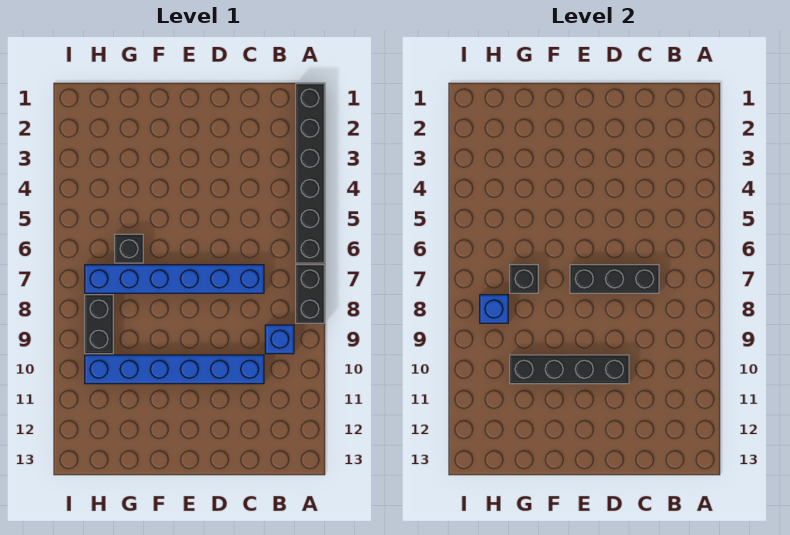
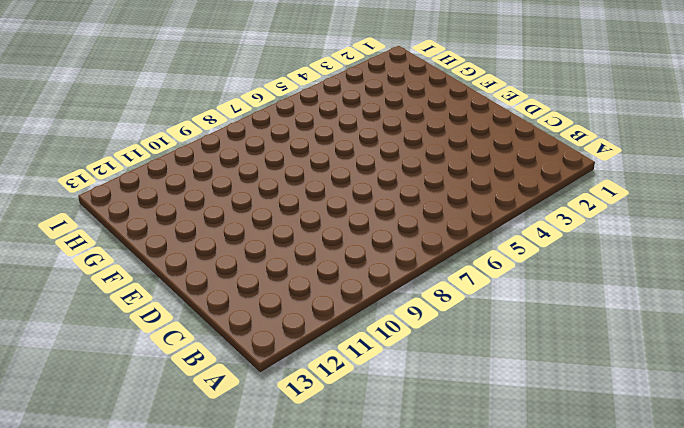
none -> black brick A1:A6 level 1
none -> black brick A7:A8 level 1

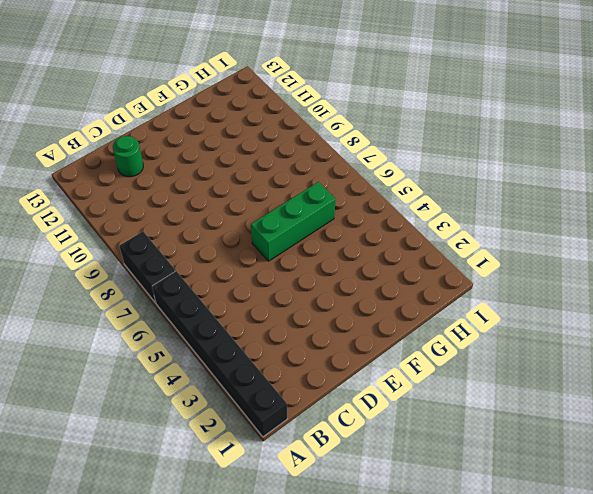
green round brick C12 level 1 -> none
green brick E6:G6 level 1 -> black brick G6 level 1
none -> blue brick B9 level 1
none -> blue brick C7:H7 level 1

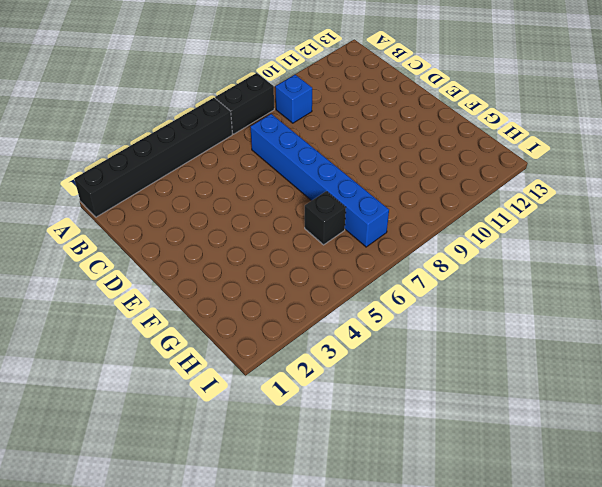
none -> blue brick C10:H10 level 1
none -> black brick H8:H9 level 1

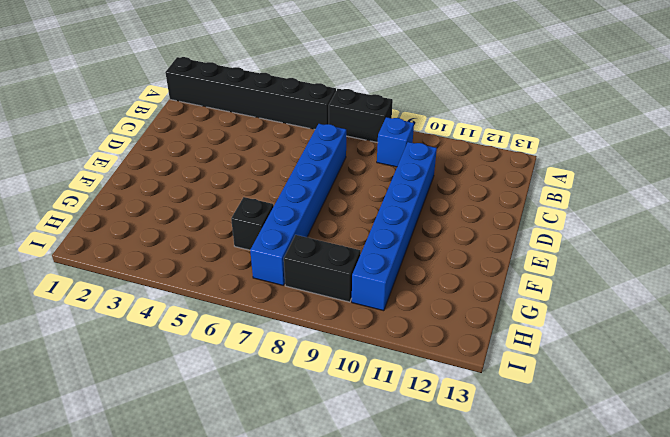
none -> black brick C7:E7 level 2
none -> black brick D10:G10 level 2

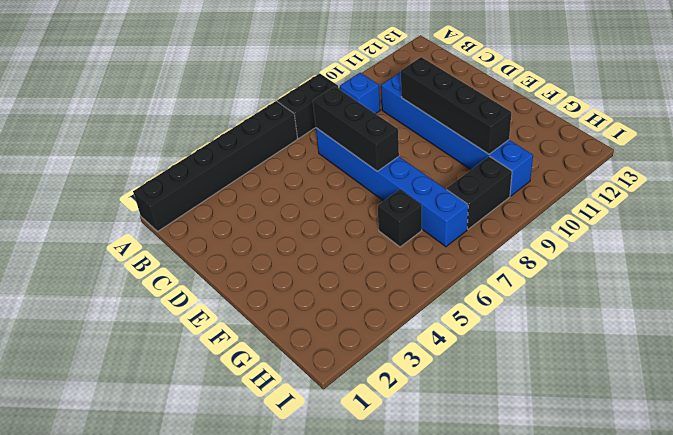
none -> black brick G7 level 2
none -> blue brick H8 level 2

